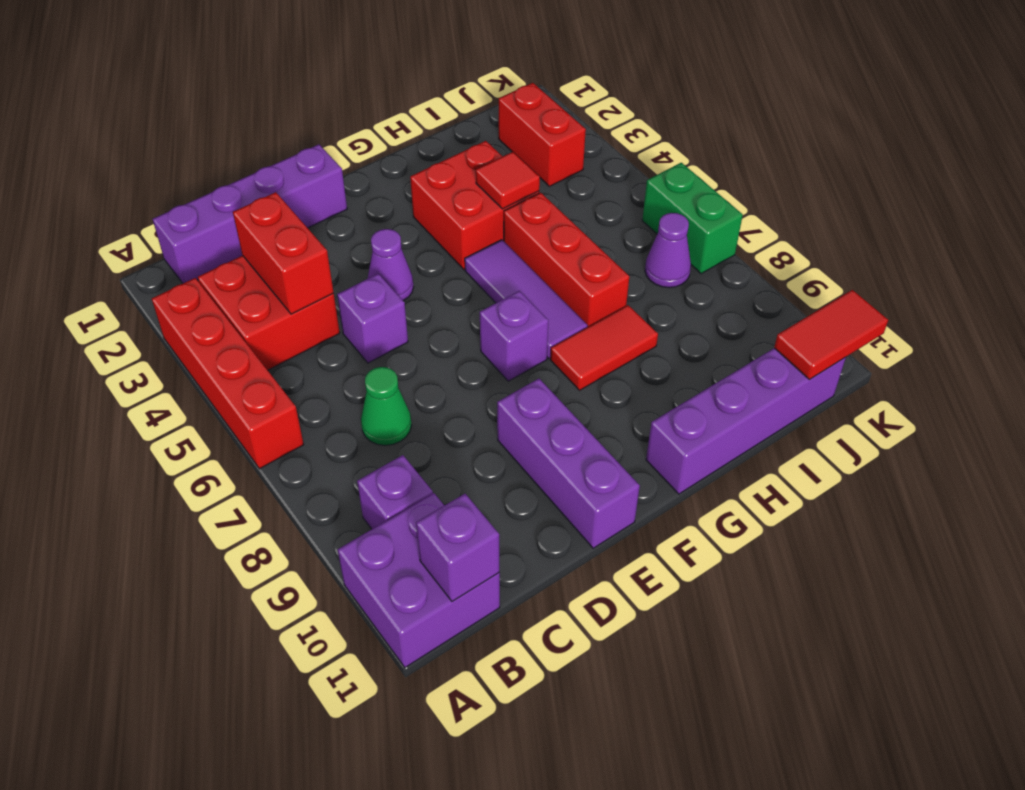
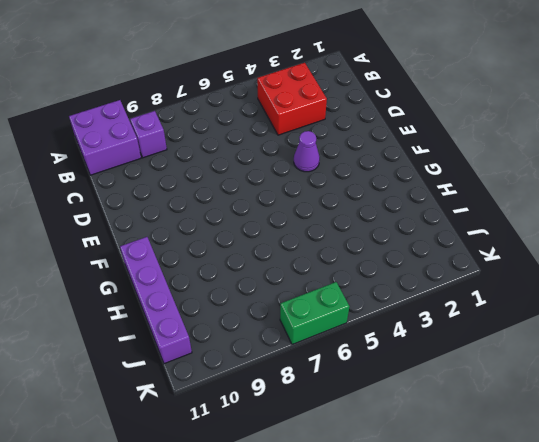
none -> red brick A3:A6 level 1
none -> purple brick B1:E1 level 1
none -> green cone C7 level 1

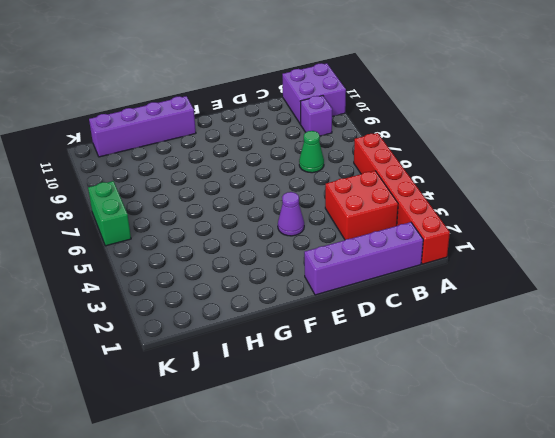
red brick A1:A6 level 1 -> red brick A3:A6 level 1
none -> purple brick D5 level 1
none -> purple brick E9:E11 level 1
none -> purple brick F7 level 1

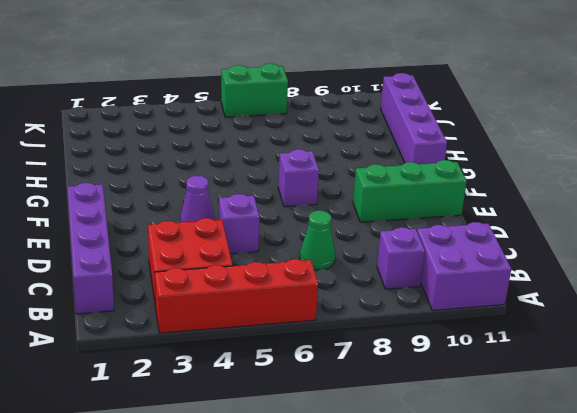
green brick E9:E11 level 1 -> purple brick E9:E11 level 1
none -> red brick G3:H4 level 1
none -> purple tile G5:G7 level 1
none -> red tile G8:H8 level 1

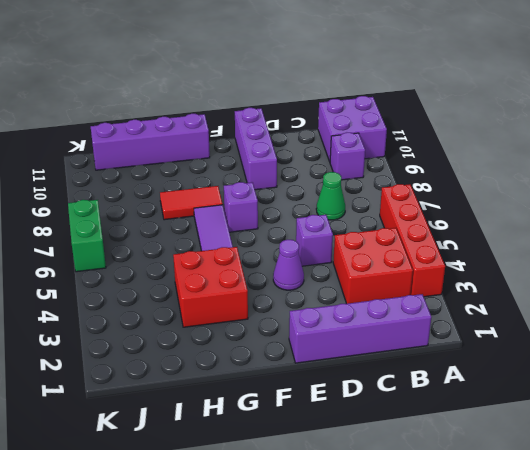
none -> red brick H5:H7 level 1
none -> red brick J2:J3 level 1
none -> purple cone J7 level 1

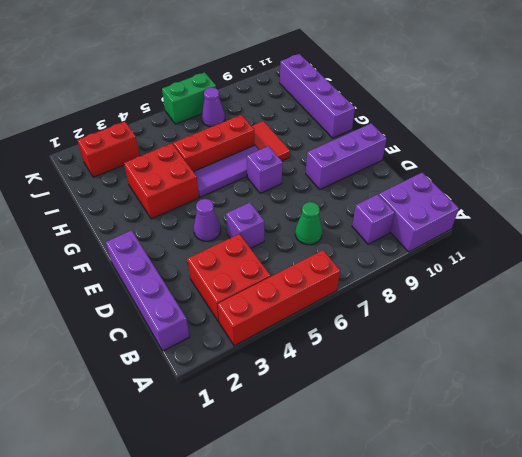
none -> purple brick B11 level 2
none -> red brick C3:C4 level 2
none -> red tile H4 level 2

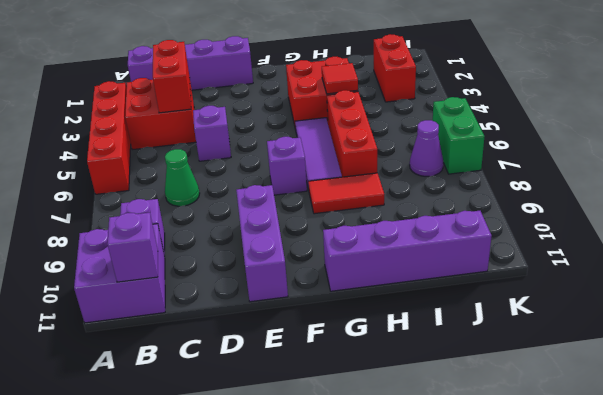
none -> purple cone E4 level 1
none -> red tile J11:K11 level 2

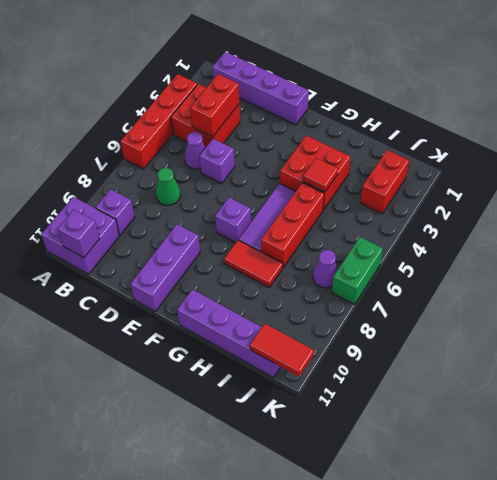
purple cone C5 level 1 -> purple cone E4 level 1

